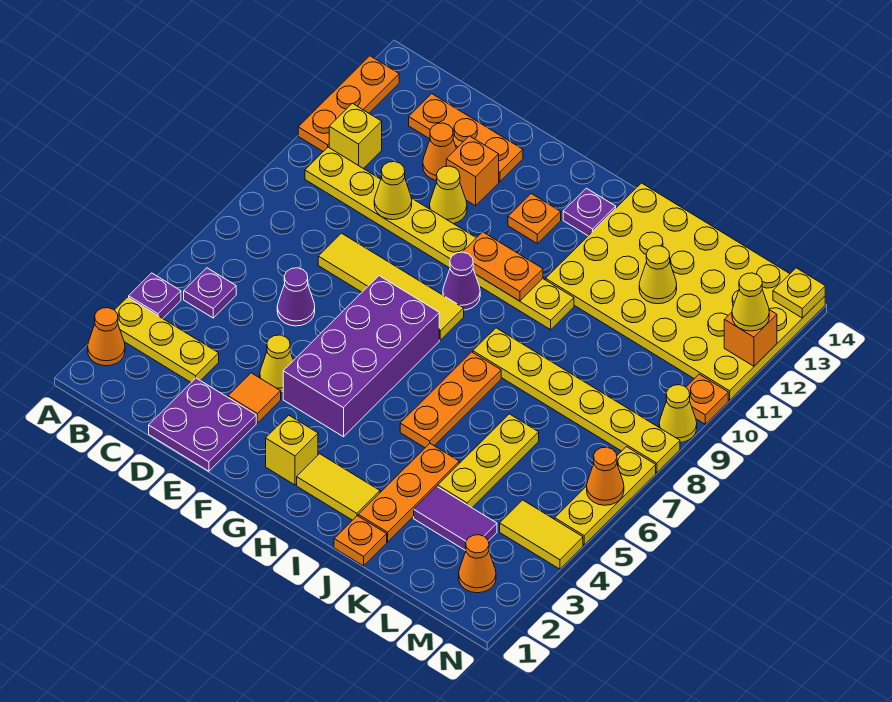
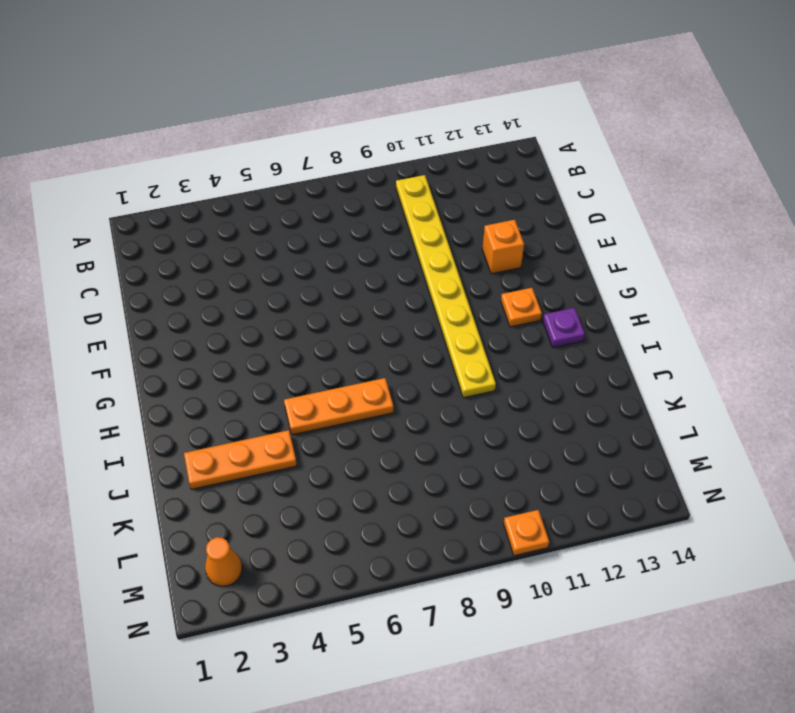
none -> orange cone A2 level 1
none -> yellow plate A3:C3 level 1
none -> purple plate A4 level 1
none -> orange plate A11:A13 level 1

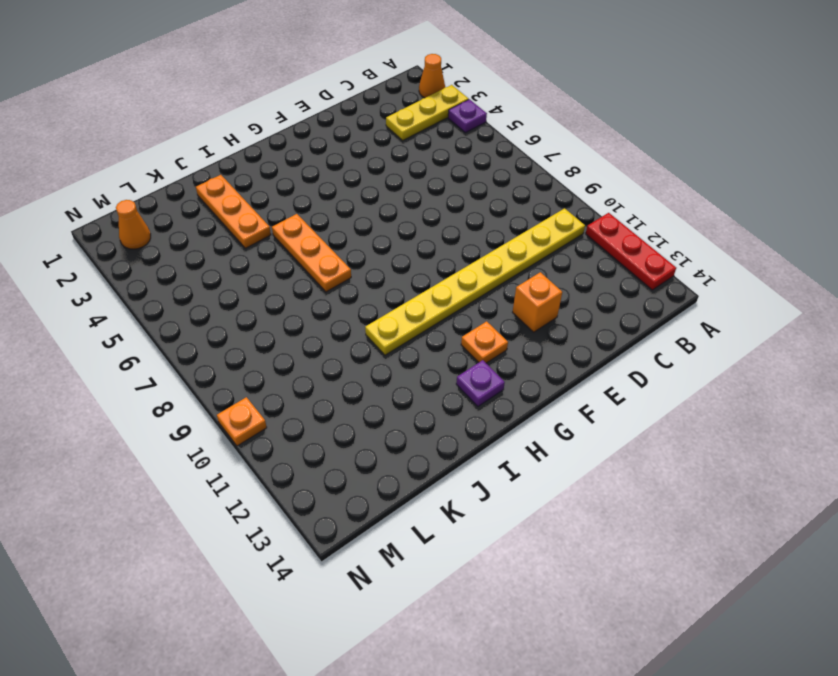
red plate A11:A13 level 1 -> orange plate A11:A13 level 1
none -> purple plate B5 level 1
none -> yellow brick B11 level 1
none -> orange plate C13:E13 level 1
none -> purple plate D1:E2 level 1

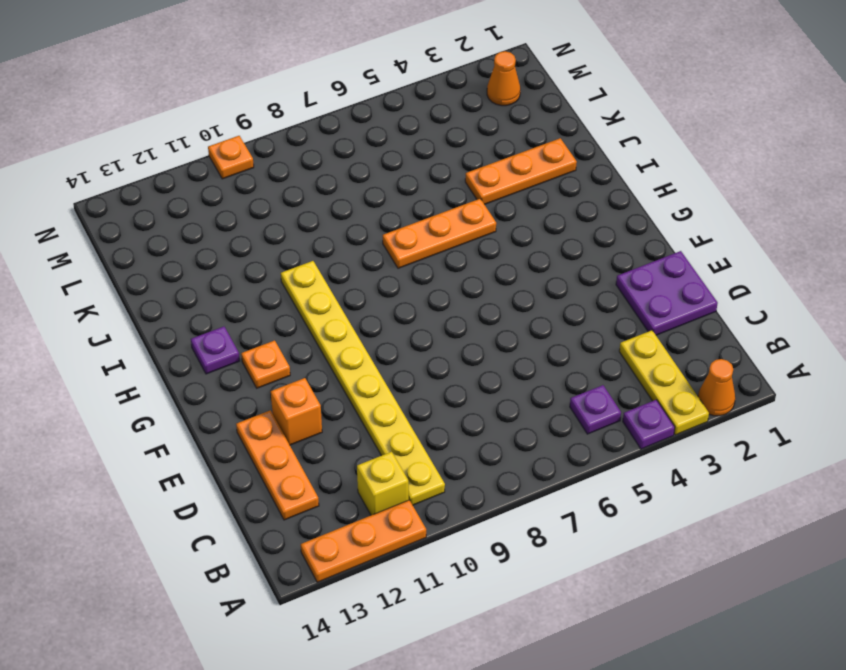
none -> purple cone D6 level 1
none -> yellow tile D8:G8 level 1
none -> orange cone D12 level 1
none -> orange tile E3 level 1

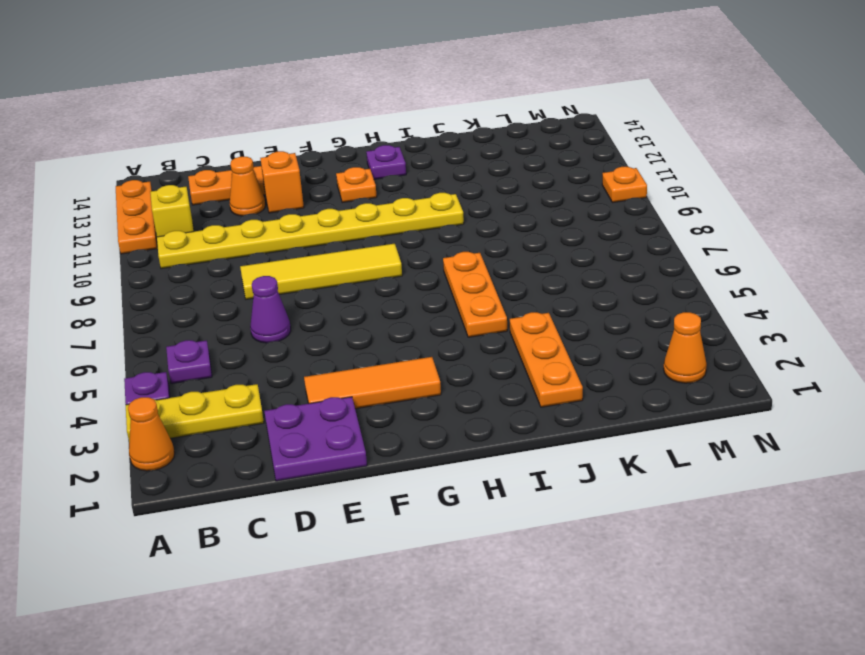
orange tile E3:G3 level 1 -> orange tile E3 level 1
none -> yellow cone E4 level 1
none -> yellow cone E11 level 1
none -> purple brick F4:G7 level 1
none -> yellow brick G2 level 1

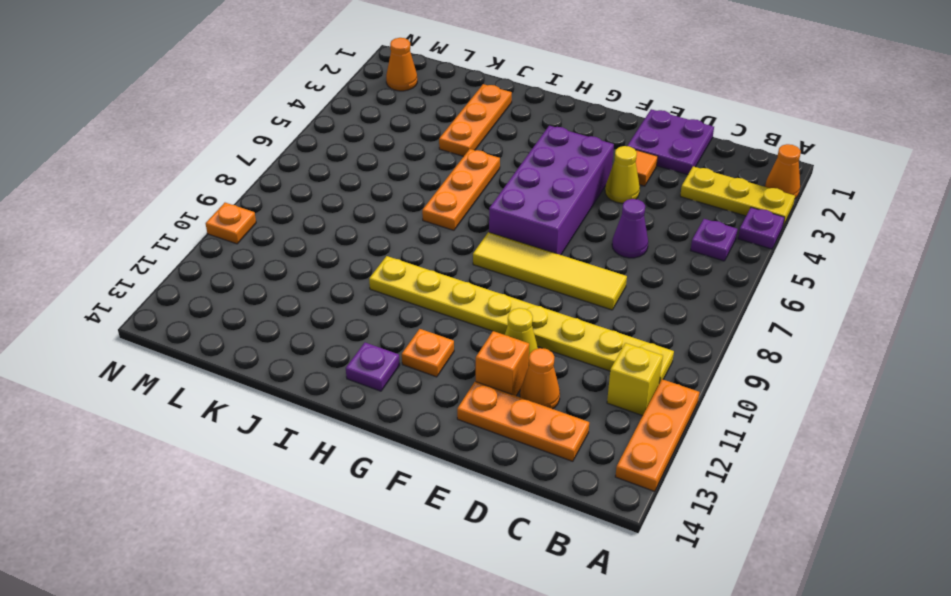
none -> yellow brick G2 level 1
none -> purple cone G9 level 1
none -> yellow tile H2:I2 level 1
none -> yellow plate I8:N8 level 1

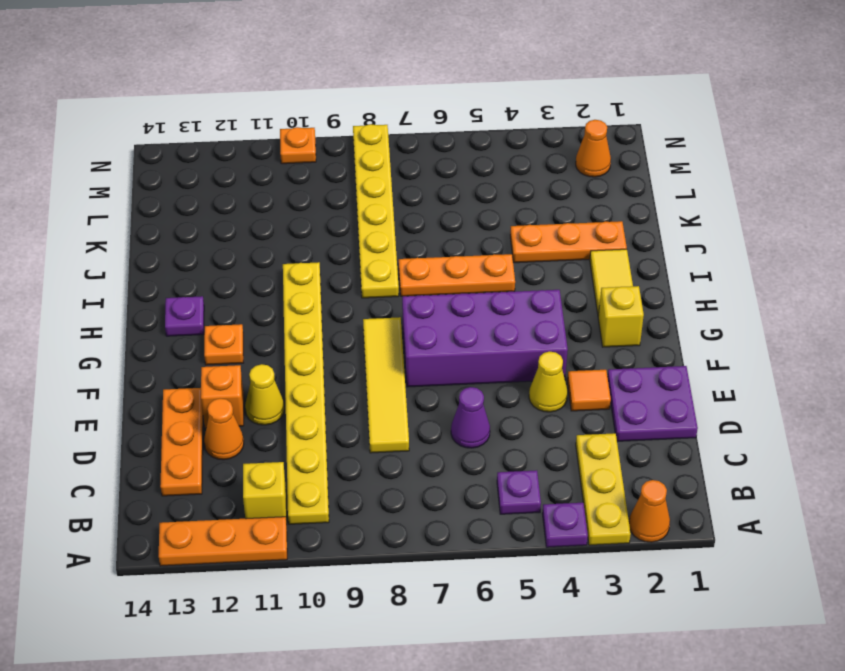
none -> purple cone G9 level 1
none -> yellow plate I11:N14 level 1
none -> orange plate J1 level 1
none -> purple tile K3:L3 level 1

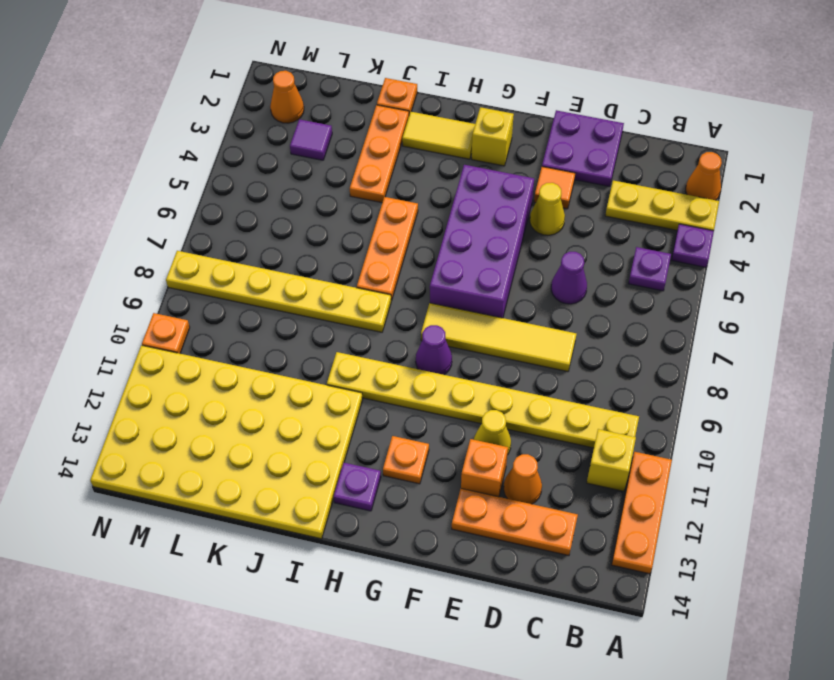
purple tile L3 level 1 -> purple tile K3:L3 level 1
none -> yellow plate K4:K6 level 1
none -> yellow tile M4:N4 level 1
none -> yellow plate N5:N7 level 1
none -> yellow cone N9 level 1

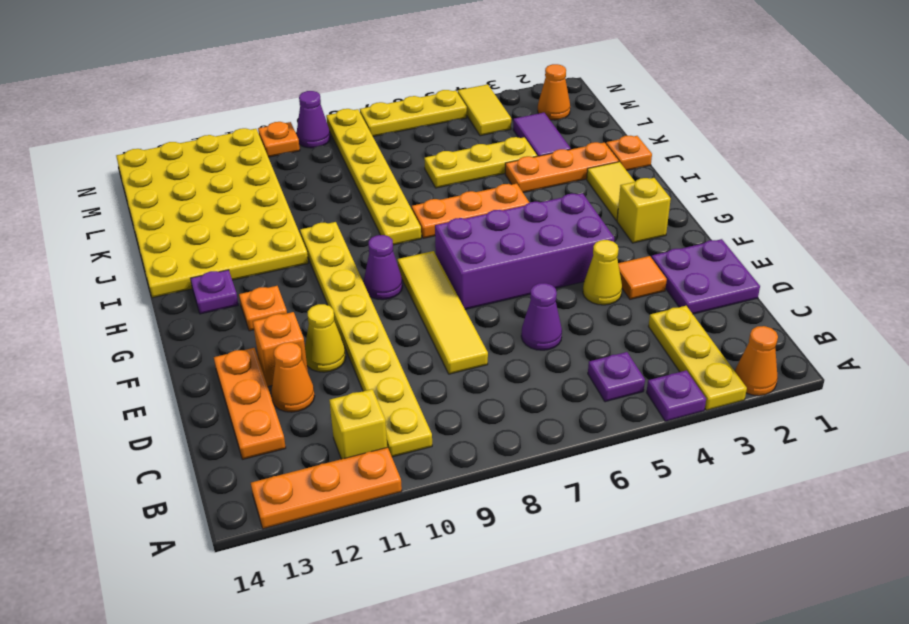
purple cone N9 level 1 -> yellow cone N9 level 1
none -> yellow cone D10 level 2
none -> orange plate G10:H10 level 2
none -> yellow cone K12 level 2
none -> orange cone N6 level 2

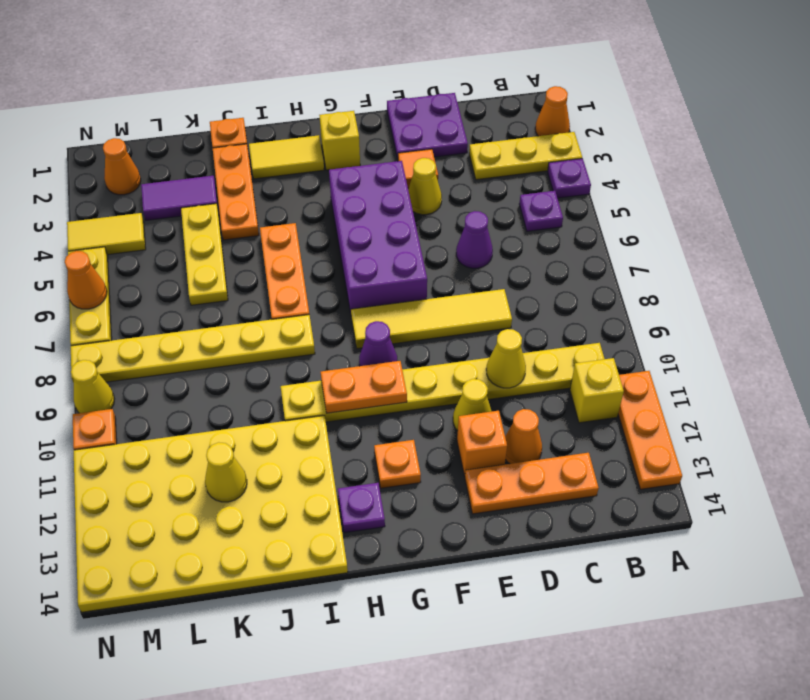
none -> orange brick N12 level 2
none -> yellow plate N14 level 2
none -> yellow cone N12 level 3

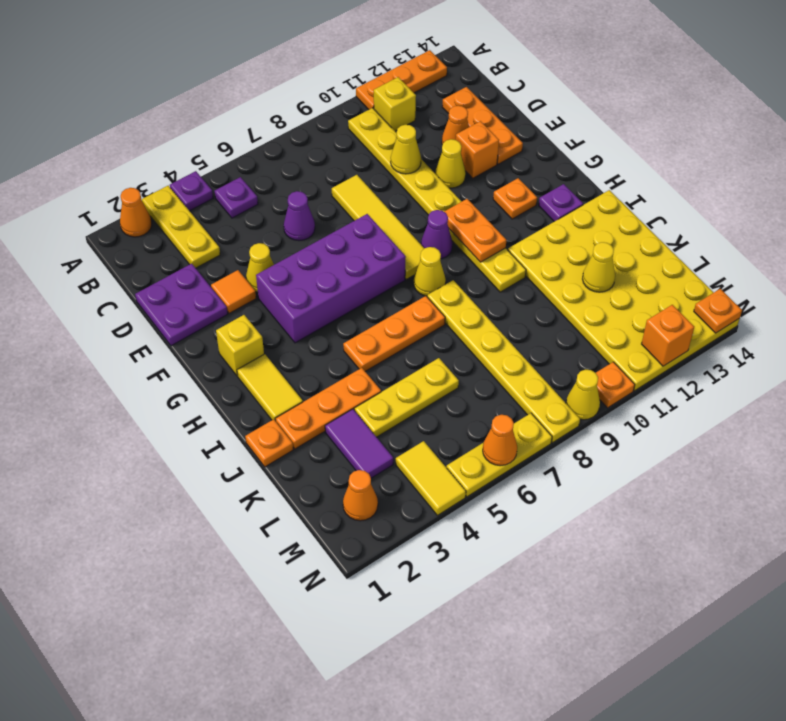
yellow cone H8 level 1 -> yellow cone N12 level 3
orange plate N14 level 2 -> yellow plate N14 level 2

